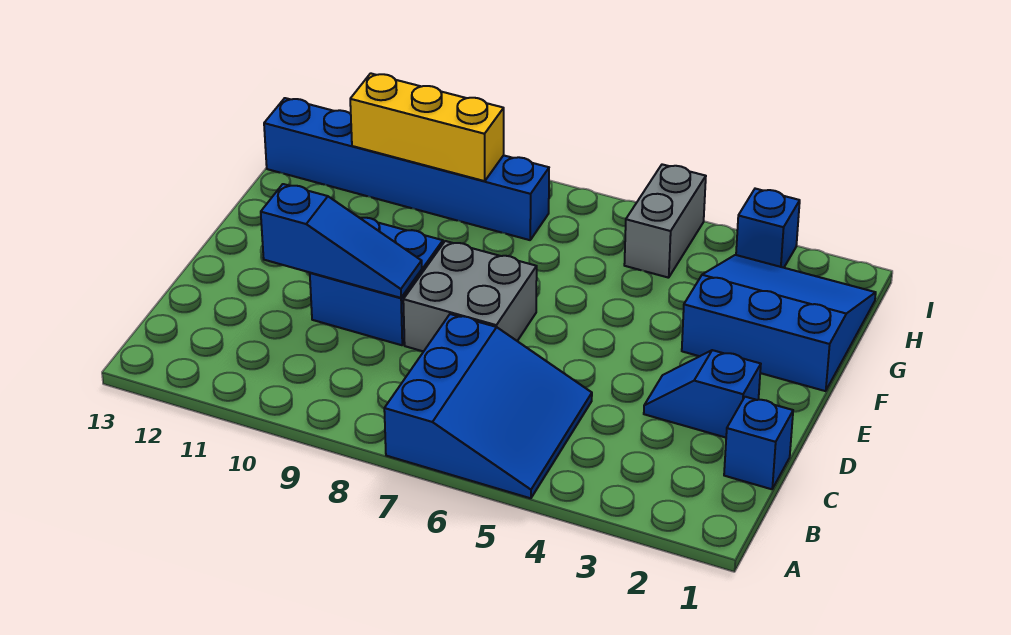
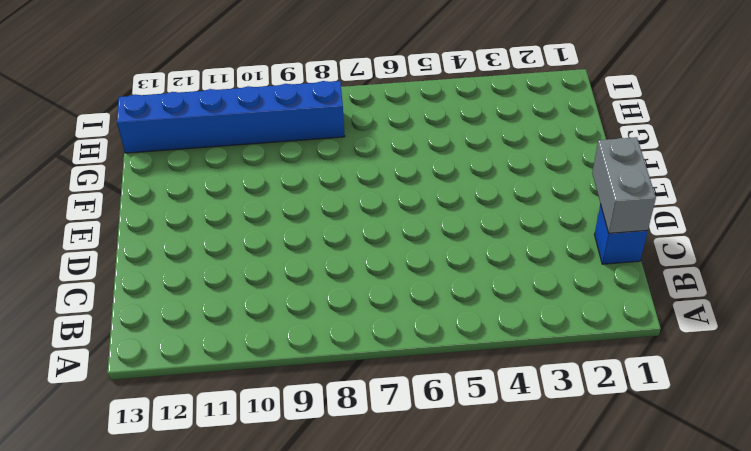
grey brick C1:D1 level 2 -> grey brick H5:I5 level 1
none -> blue slope A5:C7 level 1 top 7
none -> blue slope D2:D3 level 1 top 2

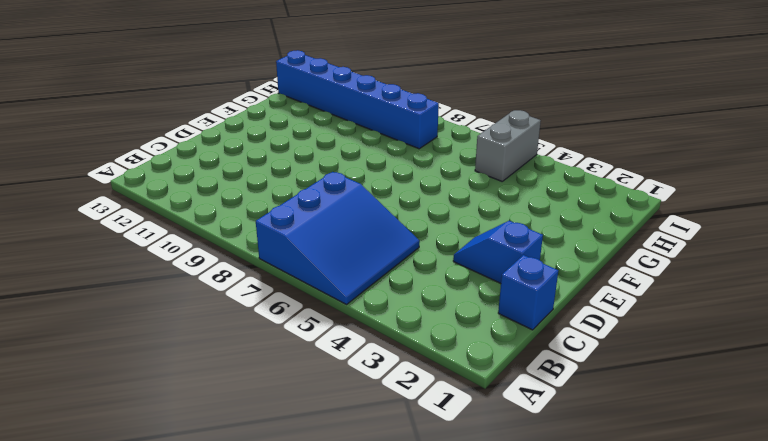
none -> grey brick D7:E8 level 1
none -> blue brick D9:E10 level 1

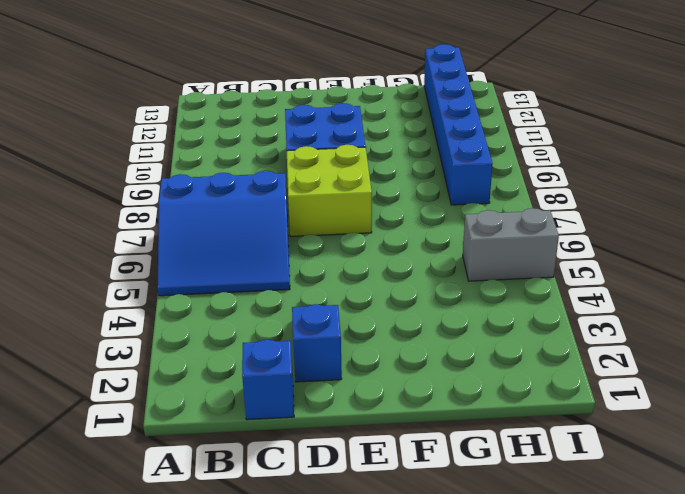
lime brick D7:E8 level 1 -> grey brick D7:E8 level 1
none -> blue slope F1:H3 level 1 top F
none -> blue brick I3 level 1

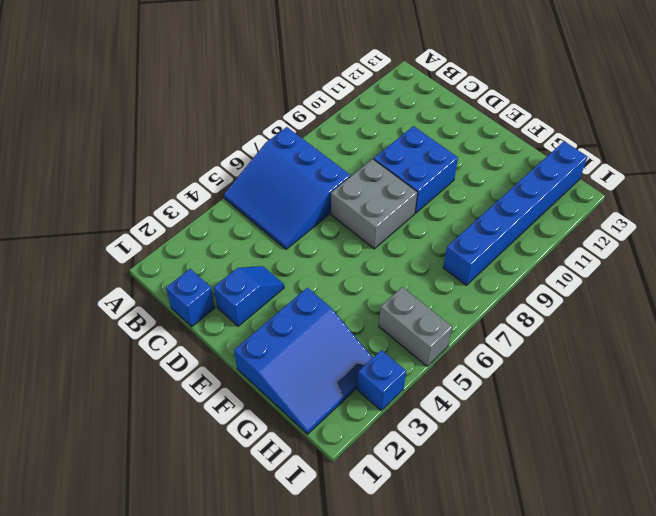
none -> blue slope D9:D11 level 2 top 11
none -> yellow brick H9:H11 level 2

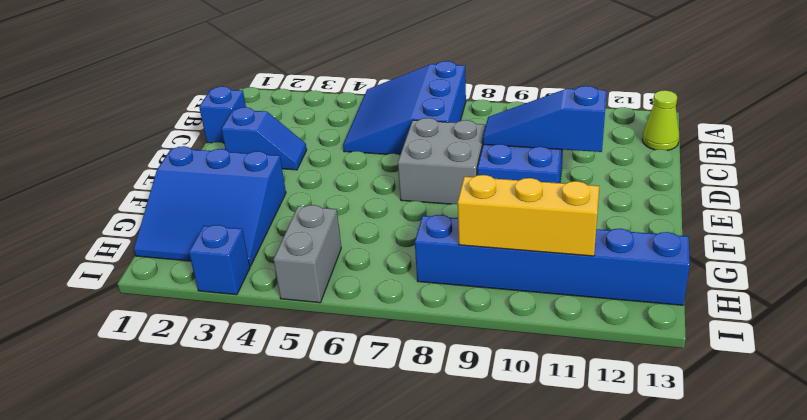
lime cone B13 level 1 -> none

